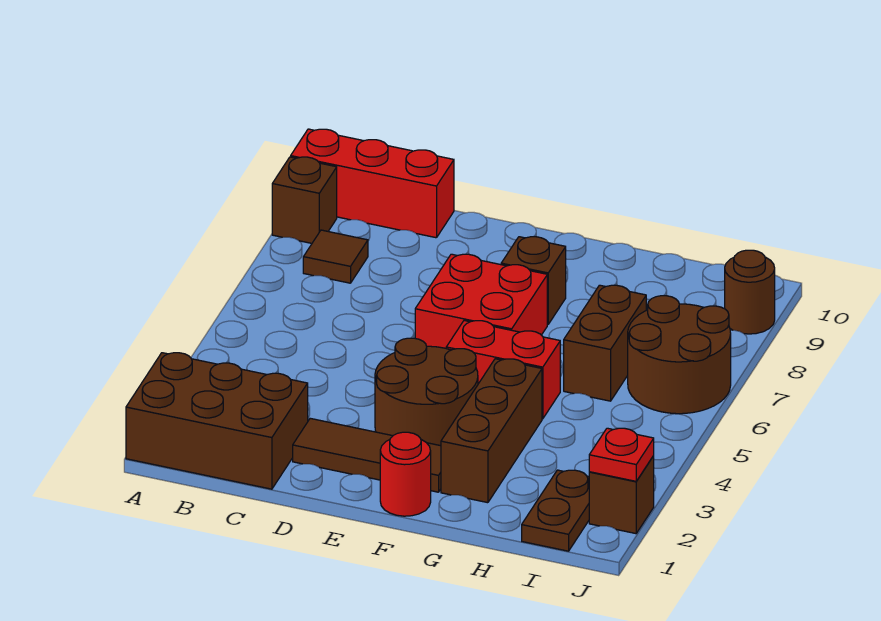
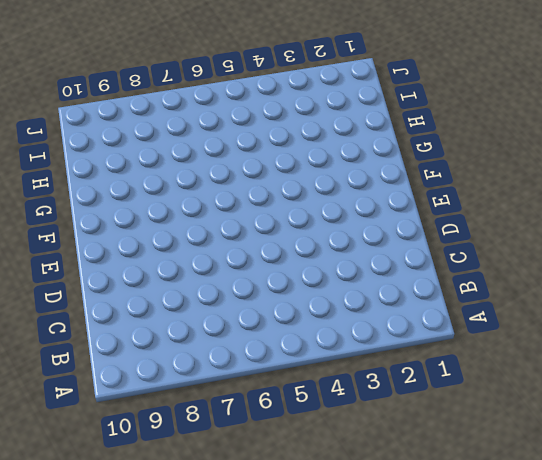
none -> brown brick A1:C2 level 1
none -> brown brick A9 level 1
none -> red brick A10:C10 level 1

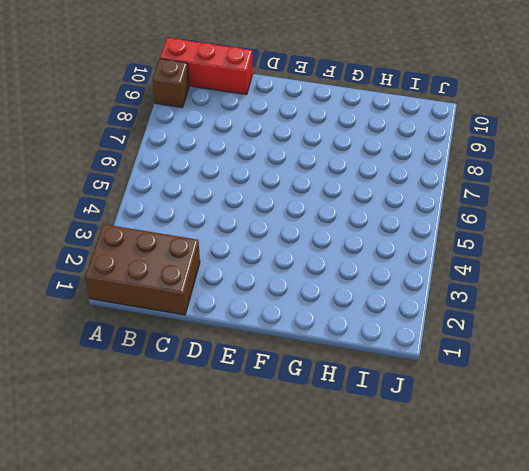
none -> brown tile B8 level 1
none -> brown tile D2:F2 level 1
none -> brown round brick E3:F4 level 1

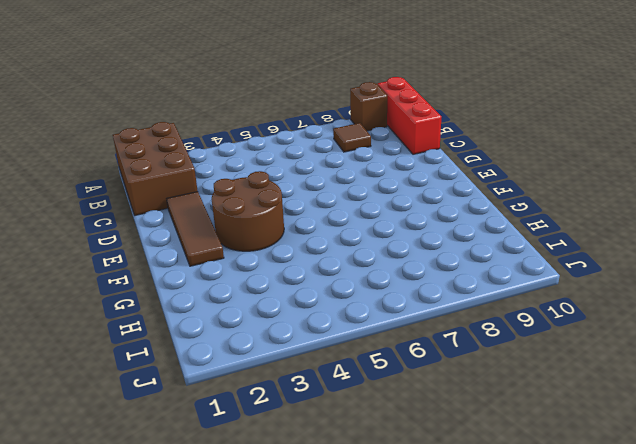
none -> red brick E6:F7 level 1
none -> red round brick F1 level 1
none -> red brick F5:G5 level 1

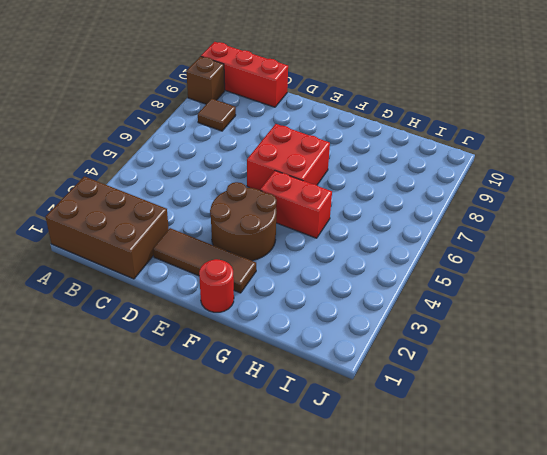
none -> brown brick F8 level 1
none -> brown brick G2:G4 level 1
none -> brown brick H6:H7 level 1

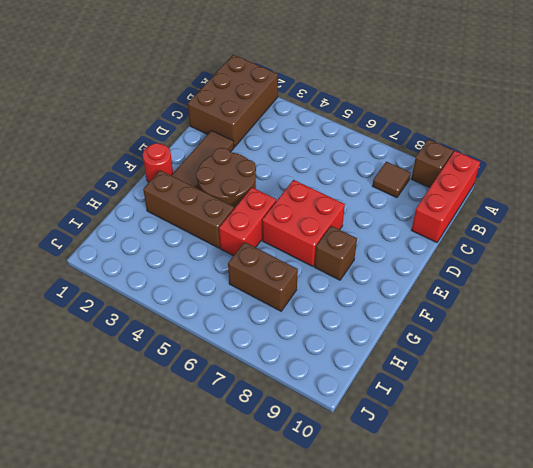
none -> brown plate I1:I2 level 1
none -> brown round brick I6:J7 level 1
none -> brown brick J2 level 1

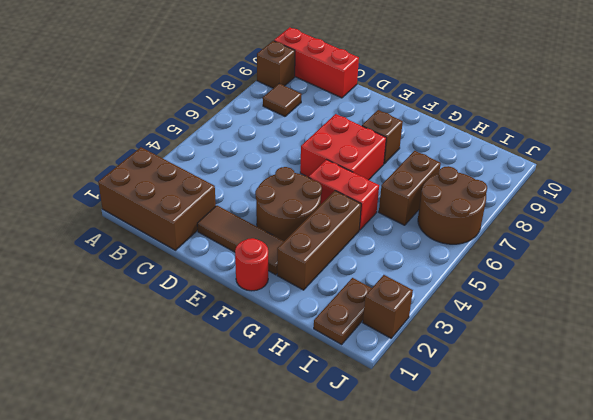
none -> brown round brick J9 level 1
none -> red plate J2 level 2

